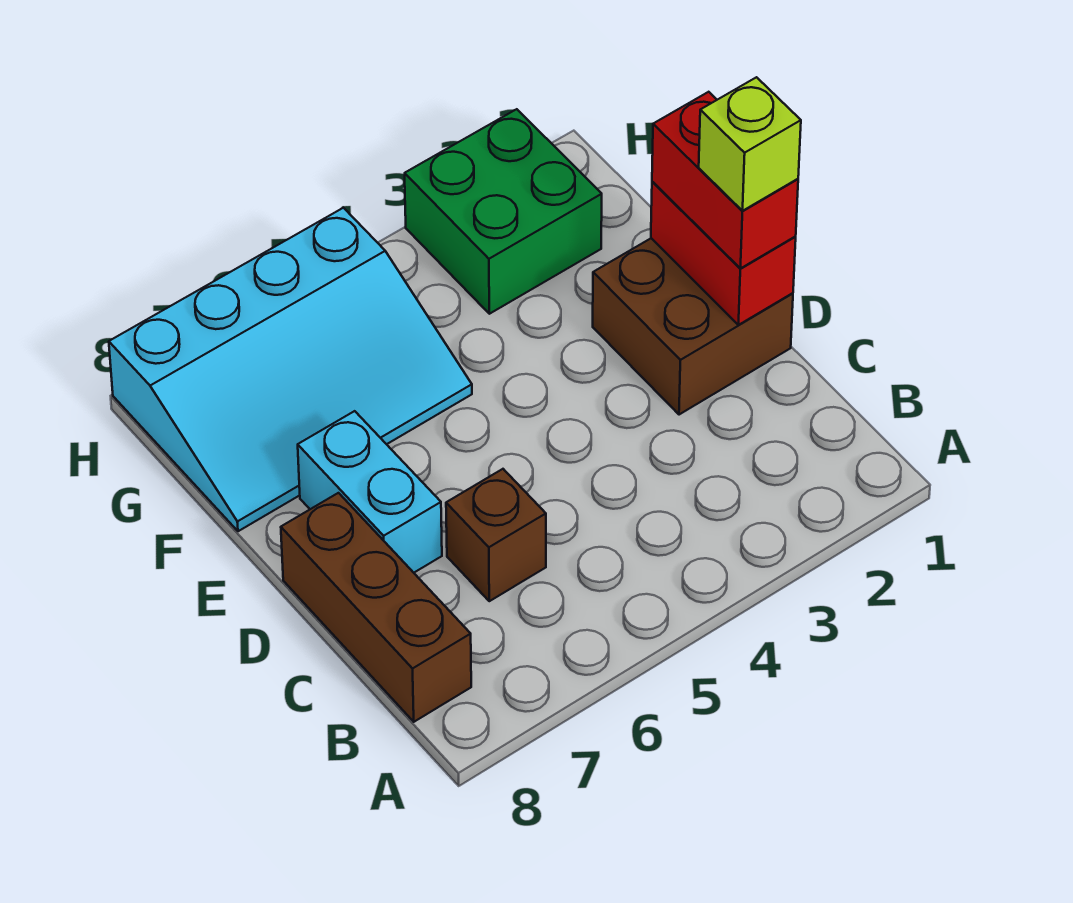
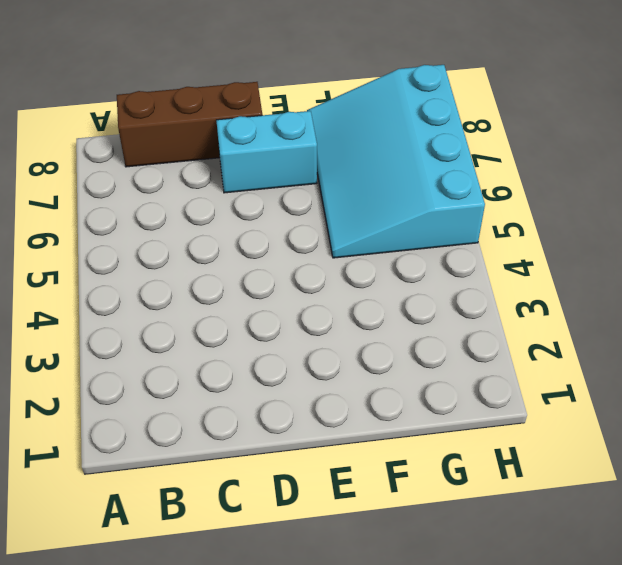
none -> brown brick C6 level 1
none -> brown brick D1:E2 level 1

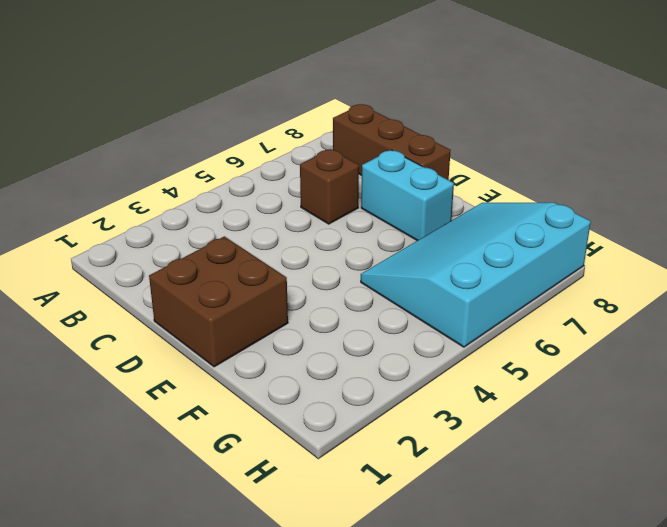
none -> green brick G2:H3 level 1
none -> red brick D1:E1 level 2

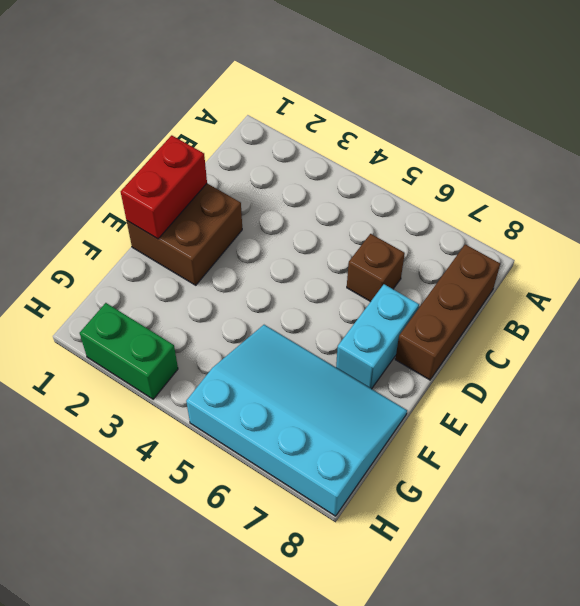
green brick H2:H3 level 1 -> green brick G2:H3 level 1
none -> red brick D1:E1 level 3
none -> lime brick D1 level 4

